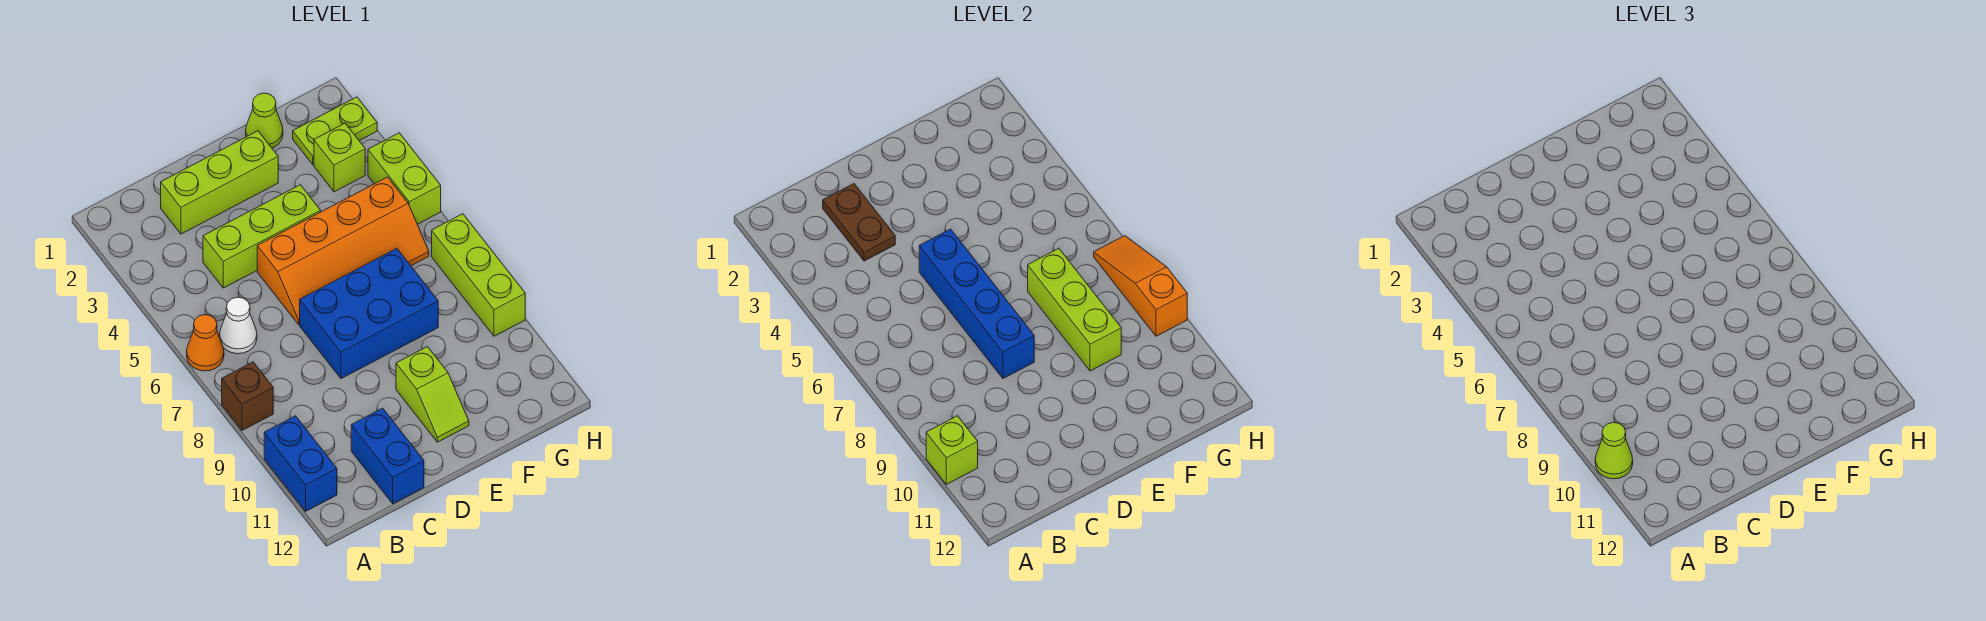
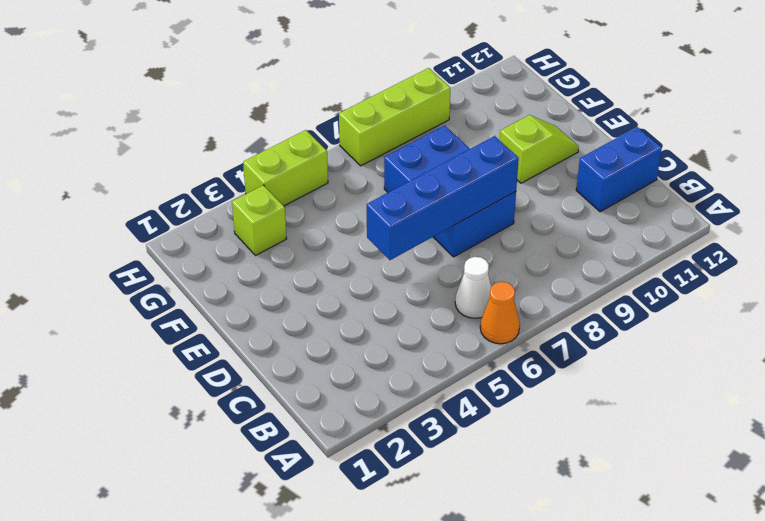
none -> brown brick A8 level 1
none -> blue brick A10:A11 level 1
none -> lime brick C2:E2 level 1

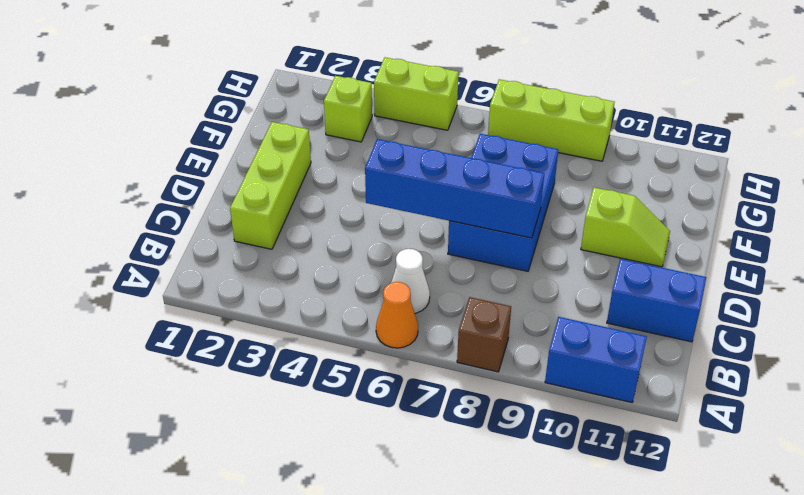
none -> lime brick C4:E4 level 1
none -> orange slope D5:G6 level 1 top 5
none -> lime cone F1 level 1

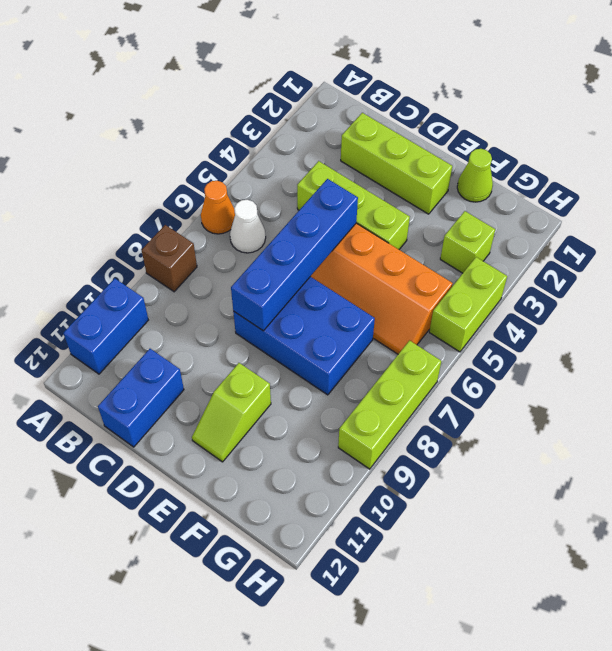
none -> lime plate G2:H2 level 1
none -> lime brick A10 level 2
none -> brown plate C2:C3 level 2

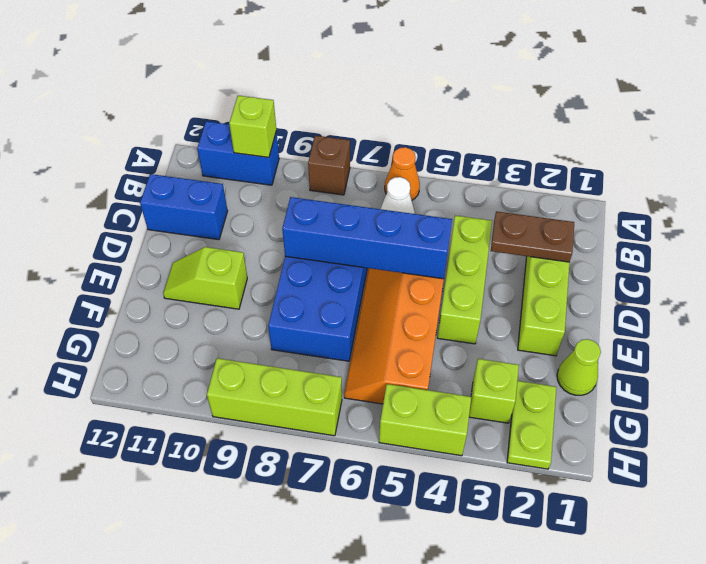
none -> lime brick F7:F9 level 2
none -> orange slope H7:H9 level 2 top 9
none -> lime cone A10 level 3

